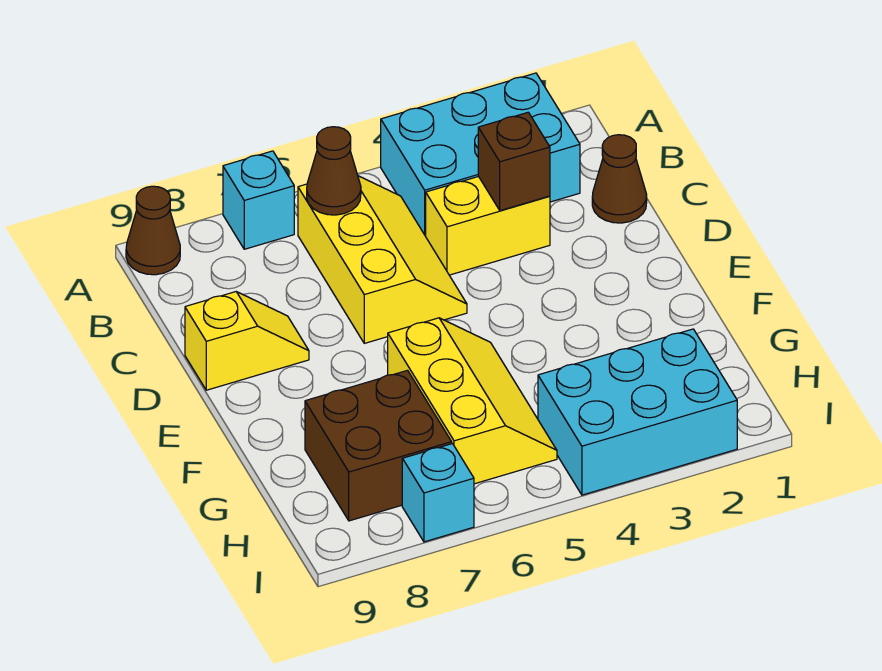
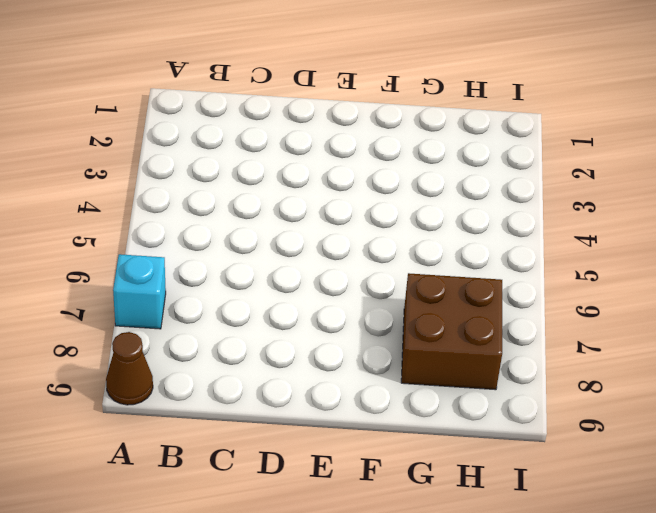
none -> cyan brick A2:B4 level 1
none -> yellow slope B5:D6 level 1 top 6
none -> brown cone C1 level 1

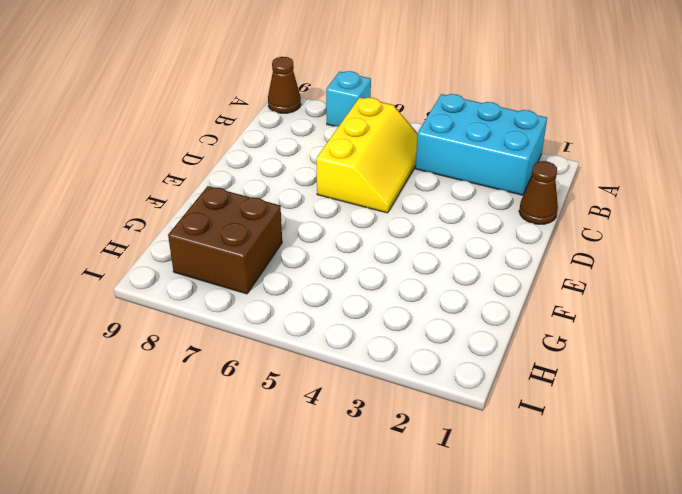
none -> yellow brick C3:C4 level 1
none -> yellow slope D8:D9 level 1 top 9
none -> yellow slope F5:H6 level 1 top 6

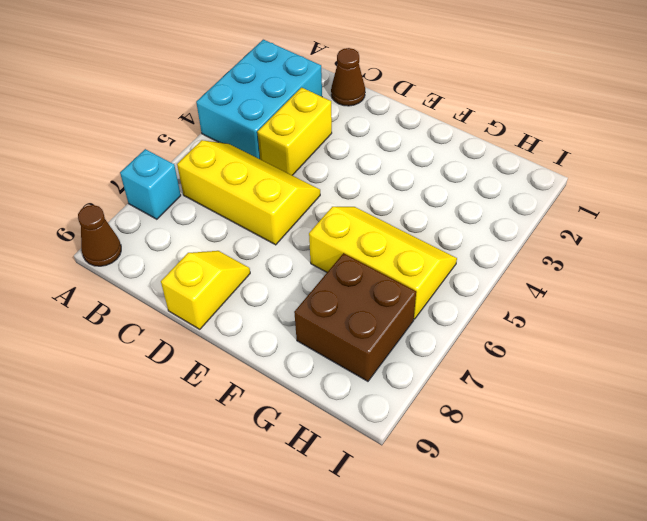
none -> cyan brick H2:I4 level 1
none -> cyan brick I7 level 1
none -> brown cone B6 level 2

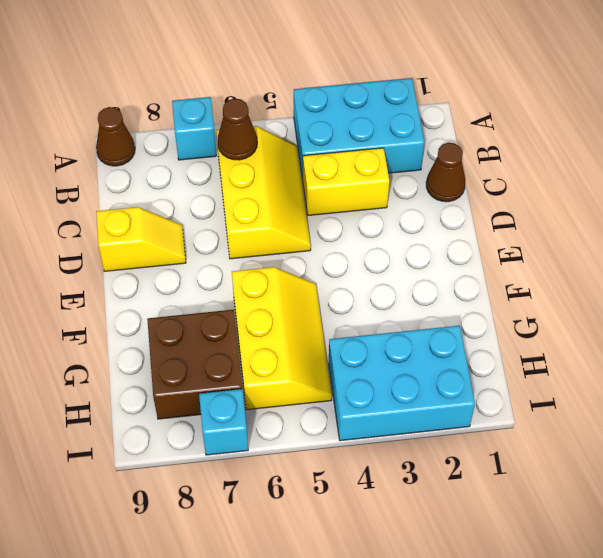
none -> brown brick C3 level 2

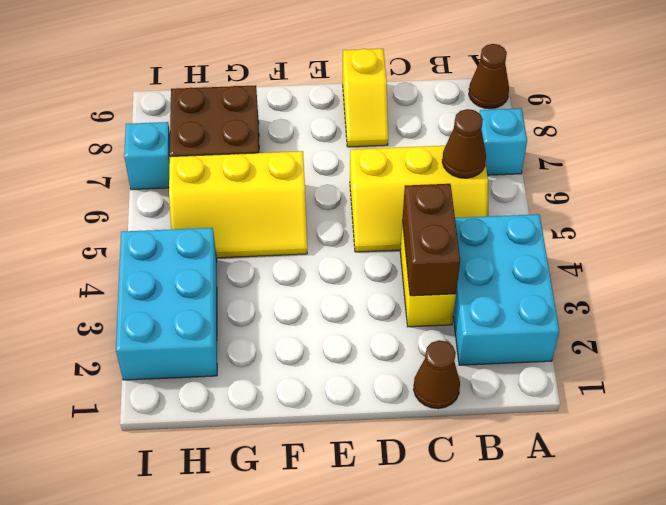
brown brick C3:C4 level 2 -> brown brick C3 level 2

